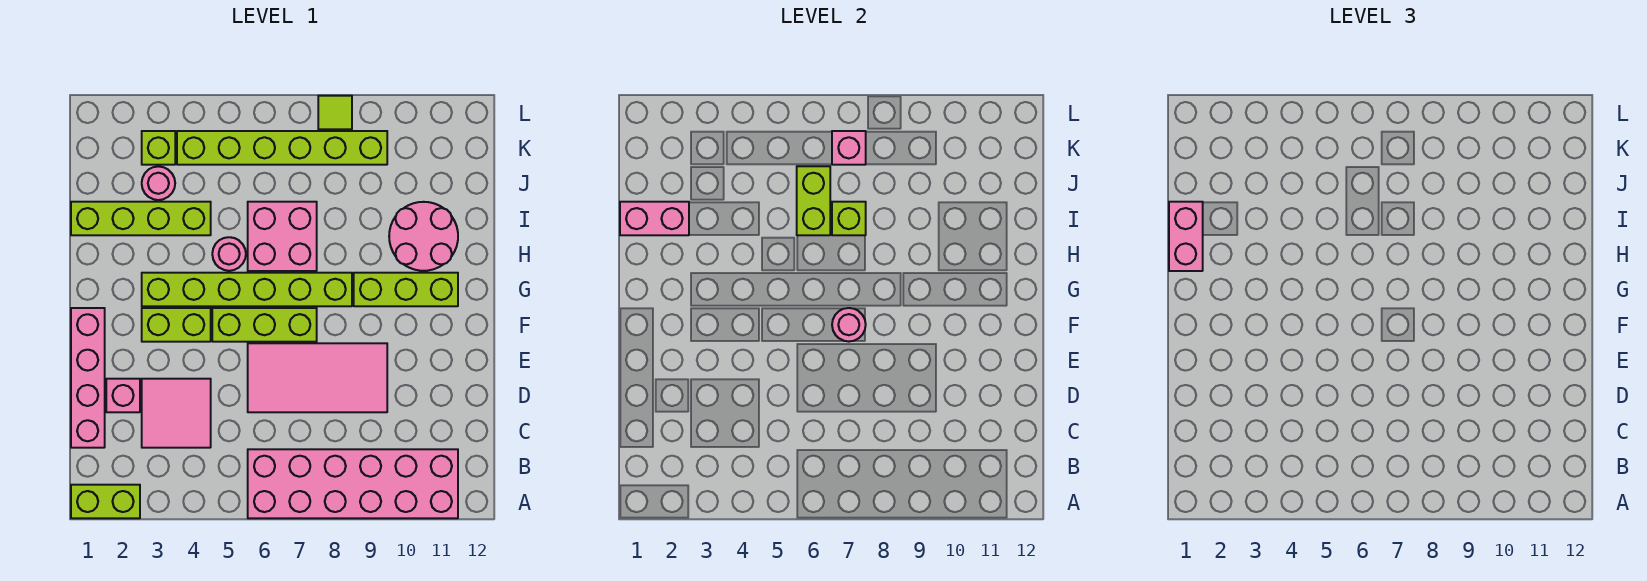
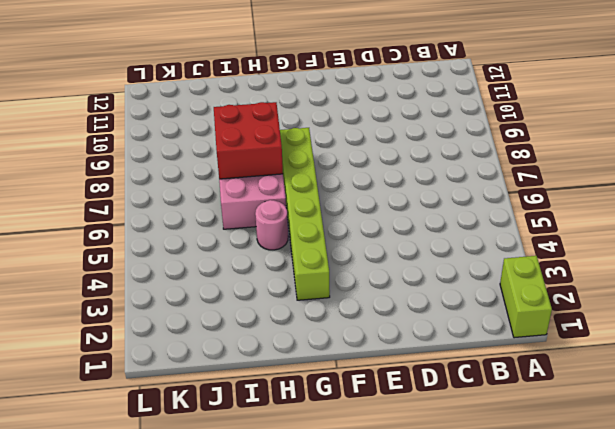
red brick H7:I8 level 2 -> lime brick I7 level 2
none -> pink brick A6:B11 level 1
none -> pink brick C1:F1 level 1
none -> pink tile C3:D4 level 1

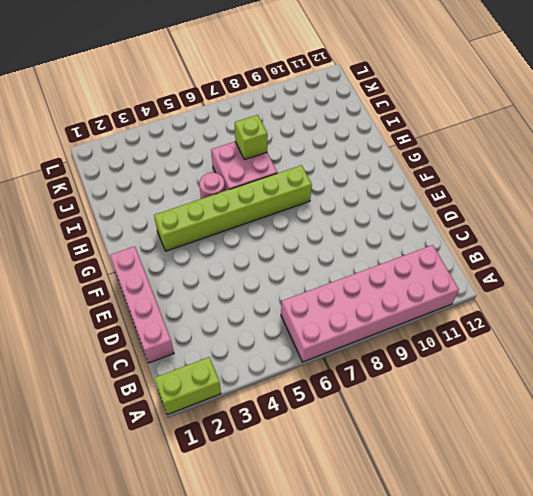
none -> pink tile C3:D4 level 1
none -> pink brick D2 level 1
none -> pink tile D6:E9 level 1

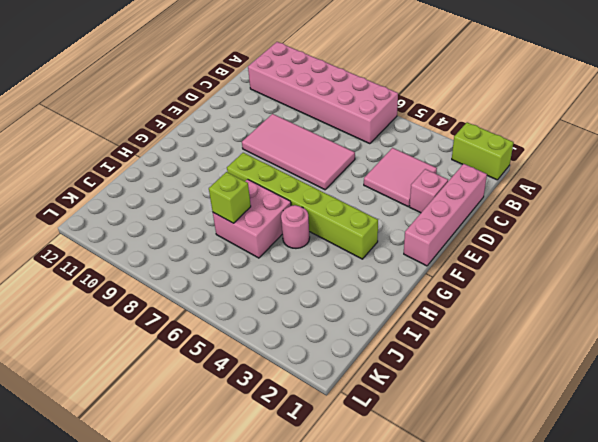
none -> lime brick F3:F4 level 1
none -> lime brick F5:F7 level 1
none -> lime brick G9:G11 level 1

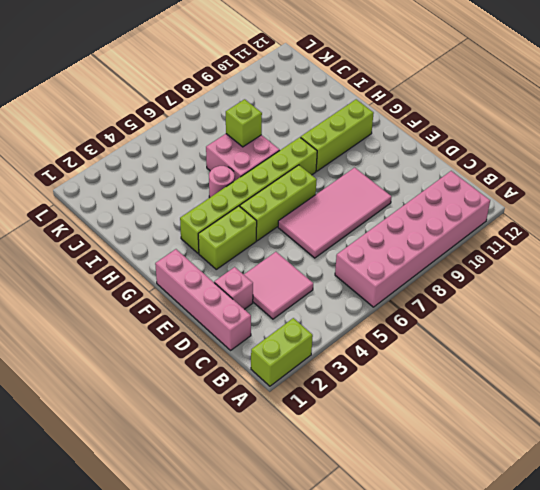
none -> pink round brick H10:I11 level 1
none -> lime brick I1:I4 level 1
none -> pink round brick J3 level 1

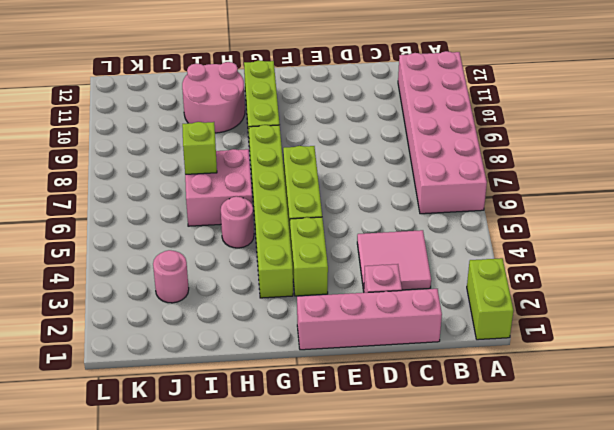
none -> pink tile D6:E9 level 1
none -> lime brick I1:I4 level 1
none -> lime brick K3 level 1

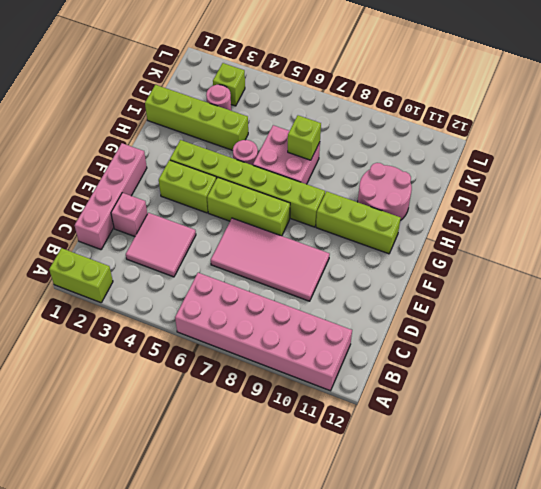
none -> lime brick K4:K9 level 1
none -> lime tile L8 level 1
none -> pink round brick F7 level 2

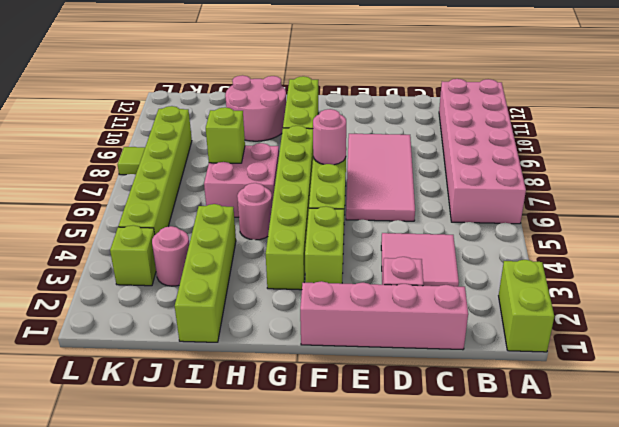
none -> pink brick I1:I2 level 2
none -> lime brick I6:J6 level 2
none -> pink brick K7 level 2

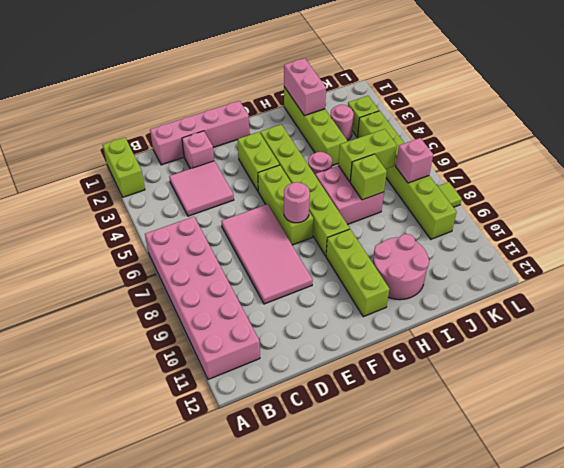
none -> pink brick H1:I1 level 3

